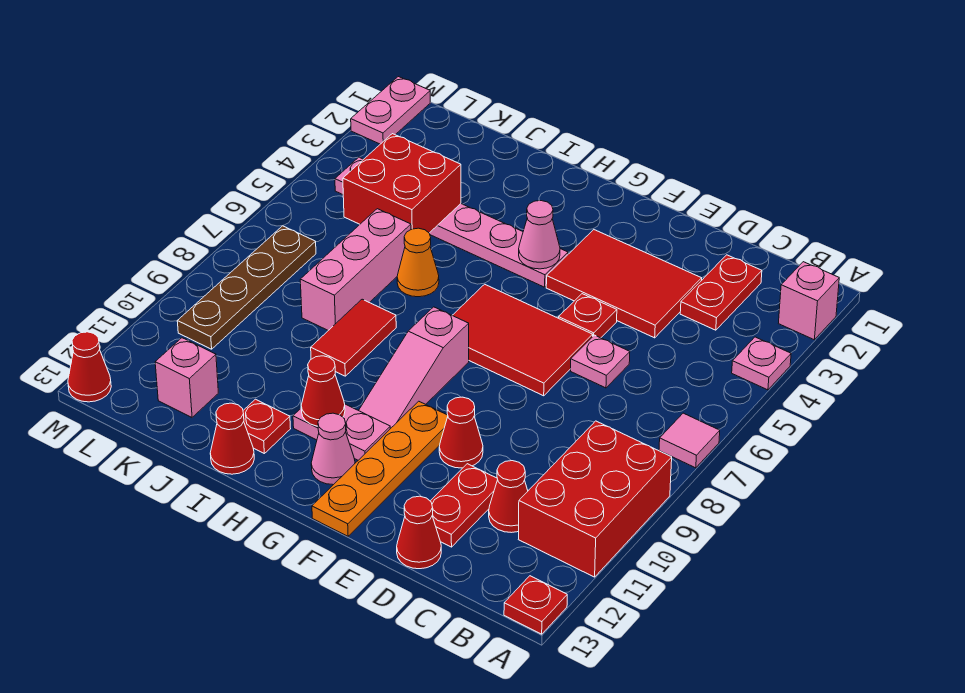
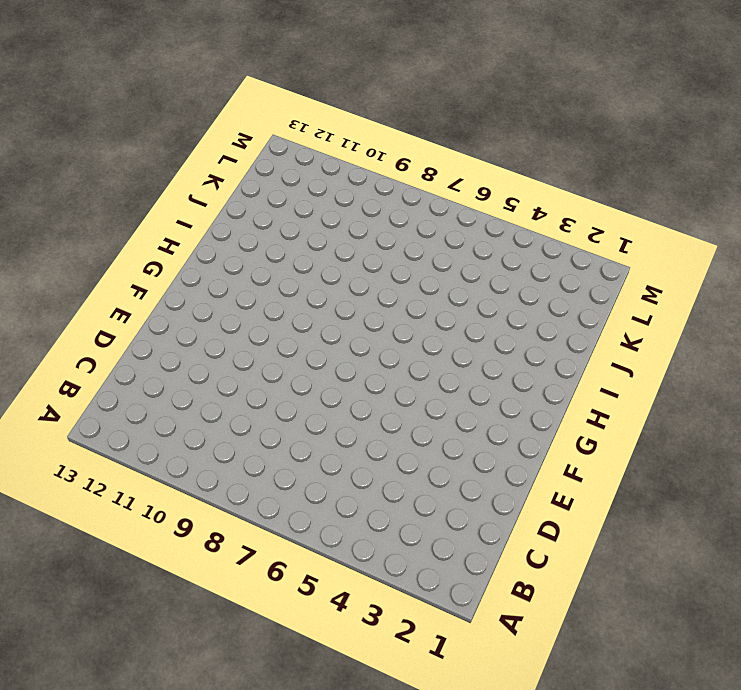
none -> pink brick A2 level 1
none -> pink plate A4 level 1
none -> pink tile A7 level 1
none -> red brick A9:B11 level 1

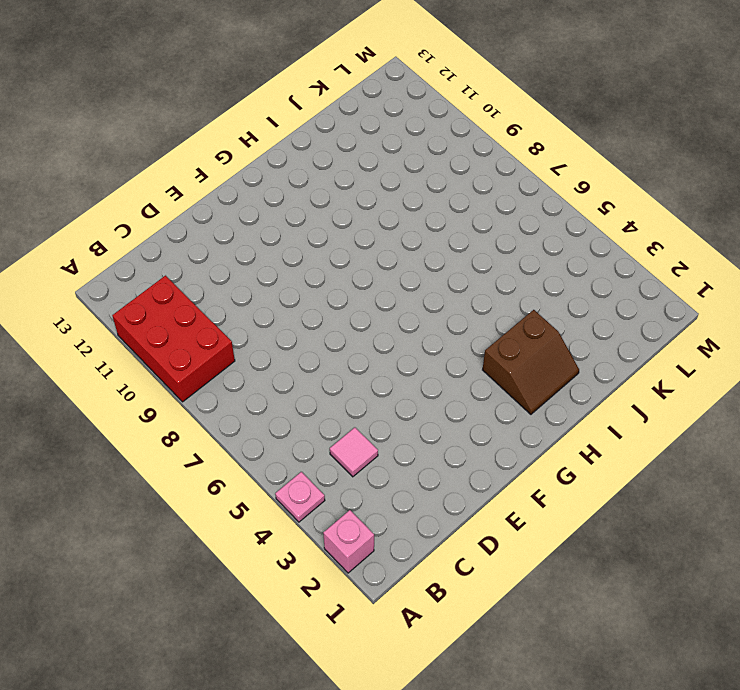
pink tile C4 level 1 -> pink tile A7 level 1
brown slope H2:I3 level 1 top 3 -> none
none -> red plate A13 level 1
none -> red plate C2:C3 level 1
none -> red cone C11 level 1
none -> red tile D3:F4 level 1

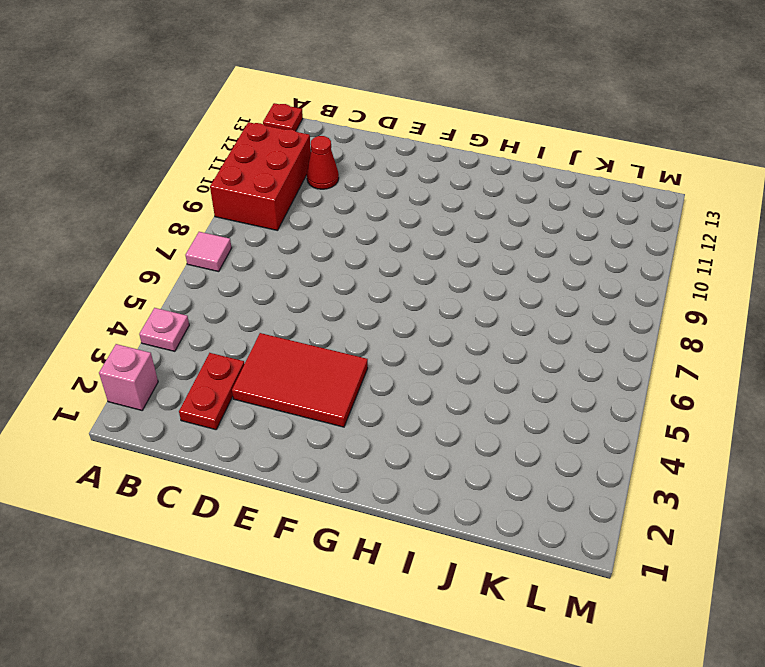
none -> pink plate D6 level 1
none -> red plate D11:D12 level 1
none -> red cone D13 level 1
none -> red plate E5 level 1

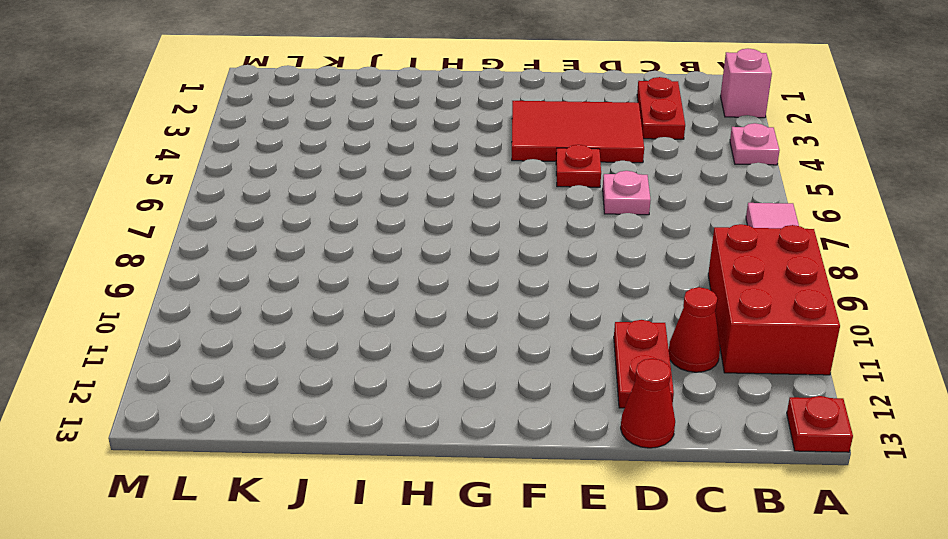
none -> red tile E6:G7 level 1
none -> red cone E10 level 1
none -> orange plate F10:F13 level 1
none -> pink plate G4:L4 level 1

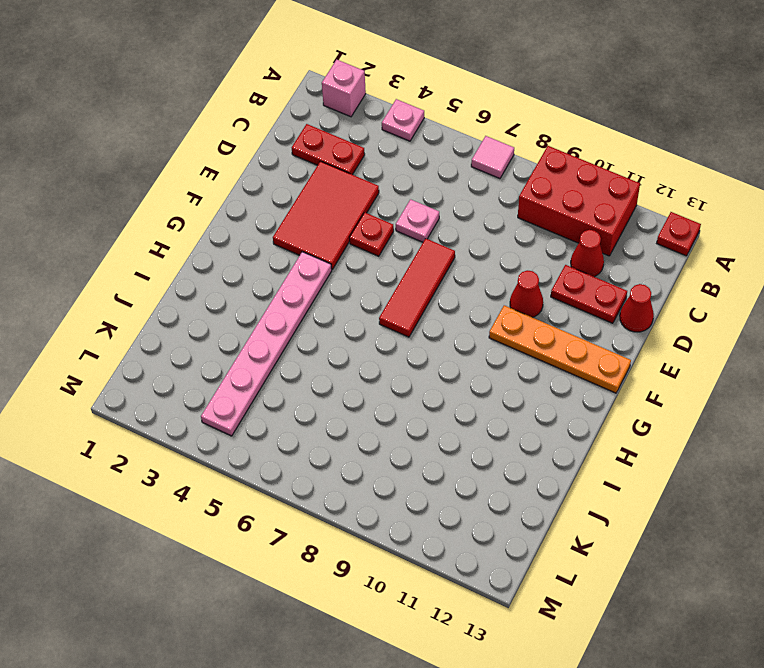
red tile E7:G7 level 1 -> red tile E6:G7 level 1
none -> pink slope G8:G10 level 1 top 8
none -> pink plate G11:H11 level 1
none -> pink cone G12 level 1
none -> orange cone I6 level 1

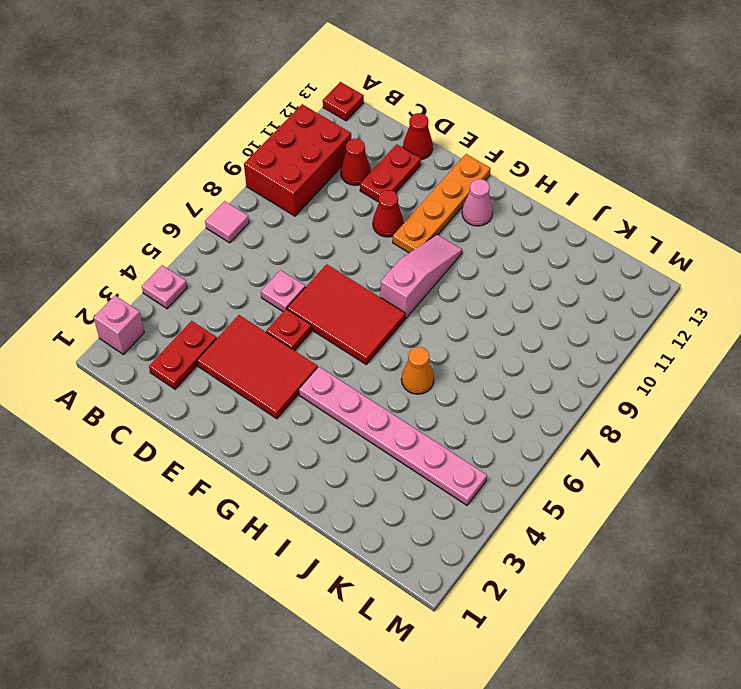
none -> pink plate G11:H11 level 1
none -> red tile I8:I9 level 1
none -> red plate I12 level 1
none -> red cone I13 level 1

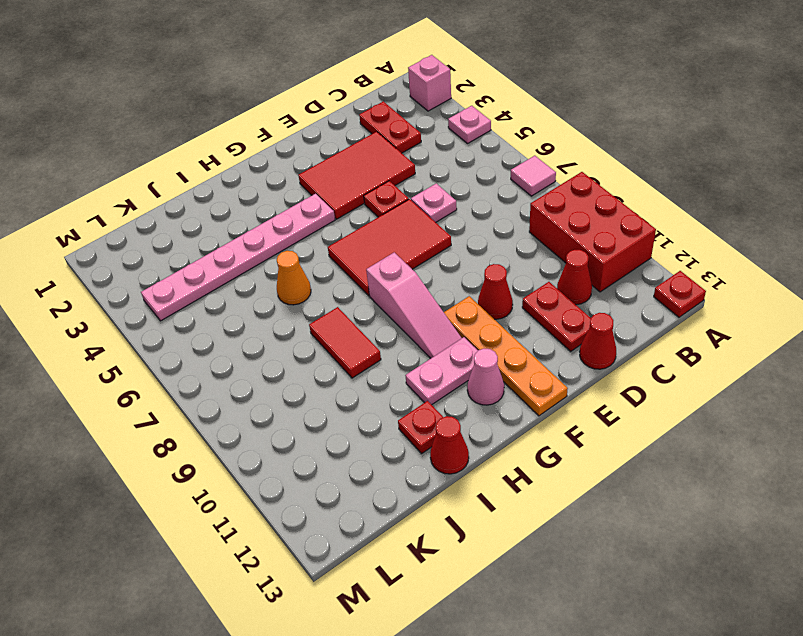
none -> pink brick J6:J8 level 1
none -> pink brick K12 level 1
none -> brown plate L7:L10 level 1
none -> pink plate M1:M2 level 1

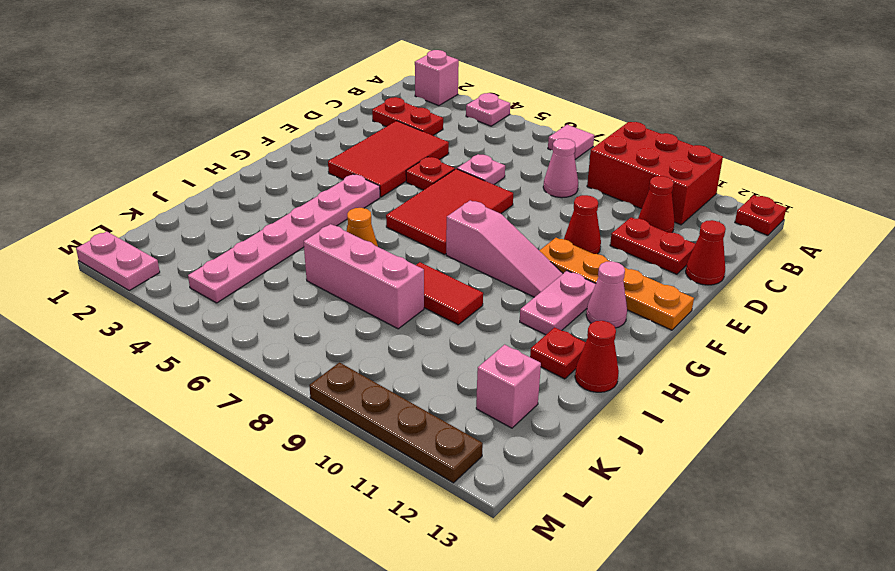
pink cone C8 level 1 -> pink cone G4 level 2
brown plate M9:M12 level 1 -> brown plate L7:L10 level 1
none -> red cone M13 level 1
none -> red cone H11 level 2
none -> red brick J4:K5 level 2

